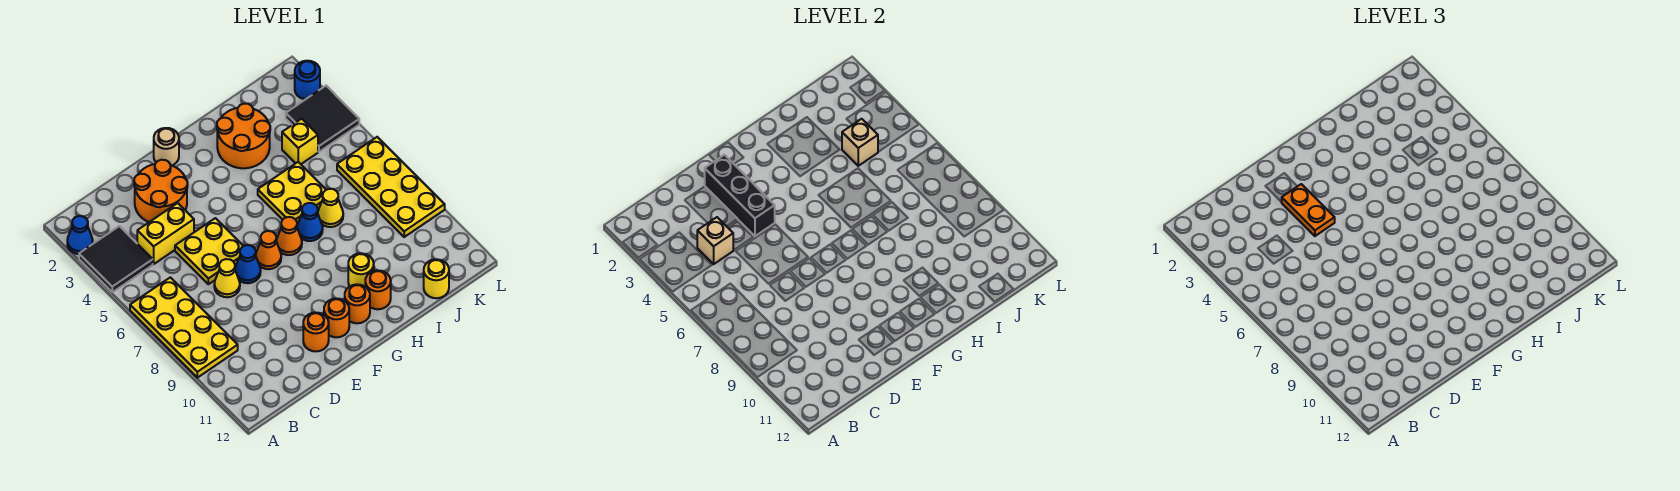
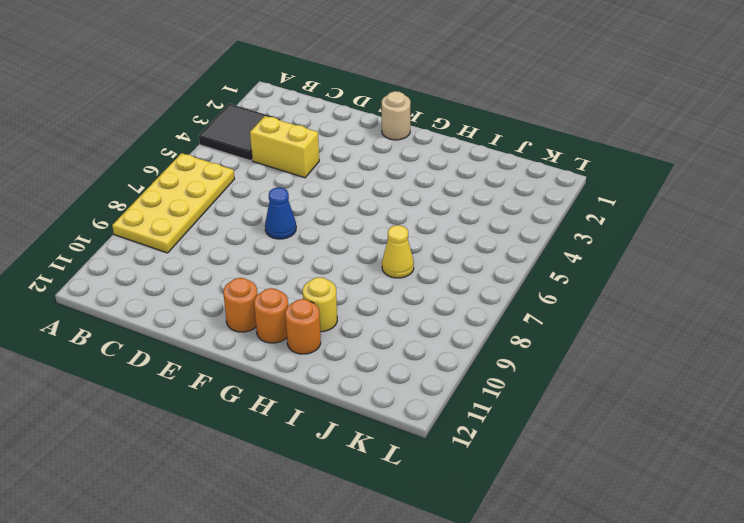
none -> blue cone A2 level 1
none -> orange round brick D2:E3 level 1
none -> yellow plate D5:E6 level 1

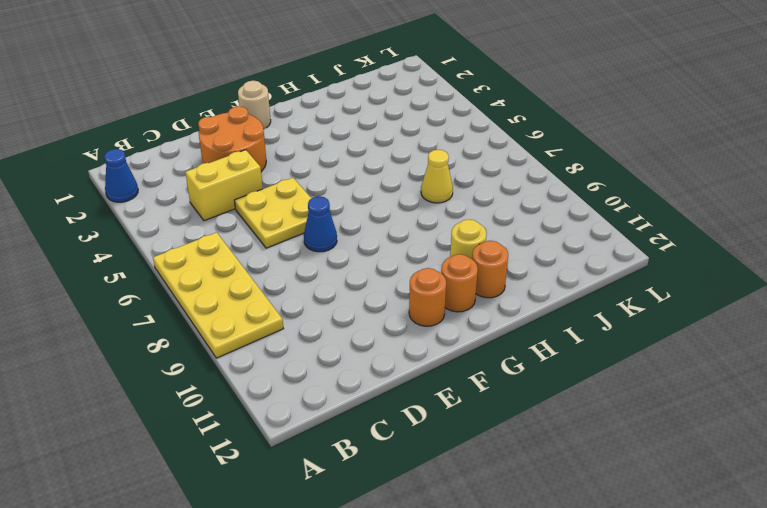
none -> black tile A3:B4 level 1
none -> yellow cone D7 level 1
none -> orange round brick E11 level 1

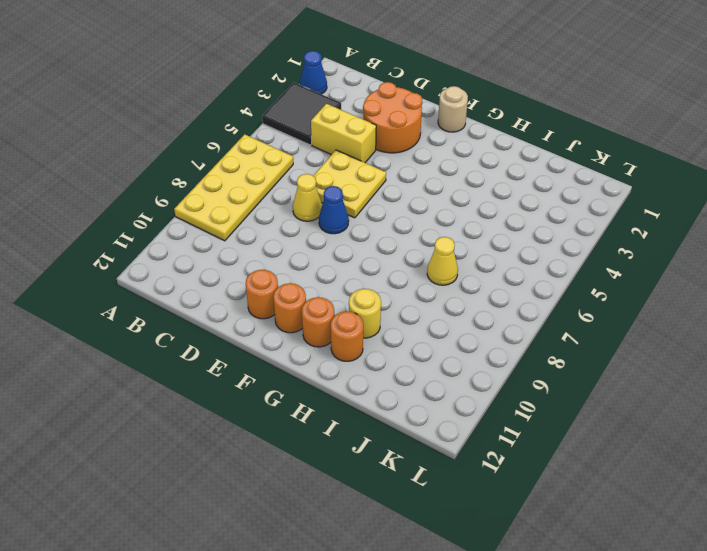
none -> orange cone F7 level 1
none -> orange cone G7 level 1
none -> orange round brick H2:I3 level 1

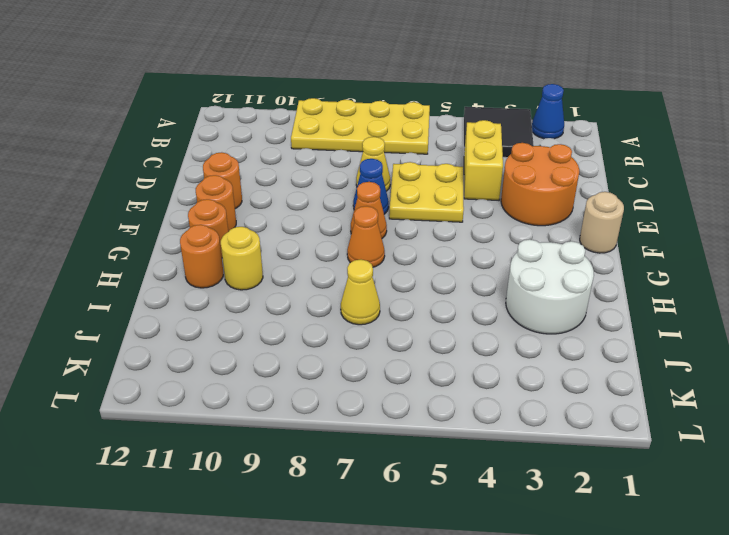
white round brick H2:I3 level 1 -> orange round brick H2:I3 level 1
none -> yellow plate H5:I6 level 1
none -> blue cone H7 level 1
none -> yellow brick J4 level 1

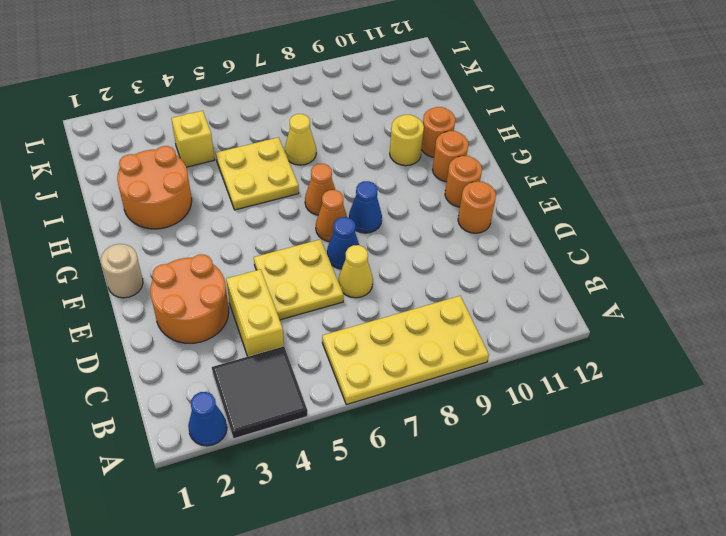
blue cone F8 level 1 -> blue cone H7 level 1
none -> yellow round brick J12 level 1
none -> black tile K3:L4 level 1
none -> yellow plate K6:L9 level 1

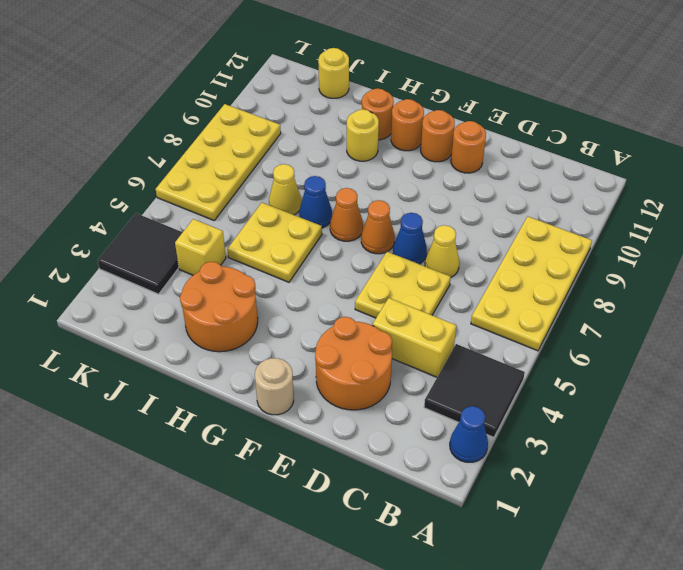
none -> blue round brick L2 level 1
none -> tan brick C4 level 2
none -> black brick E2:E4 level 2

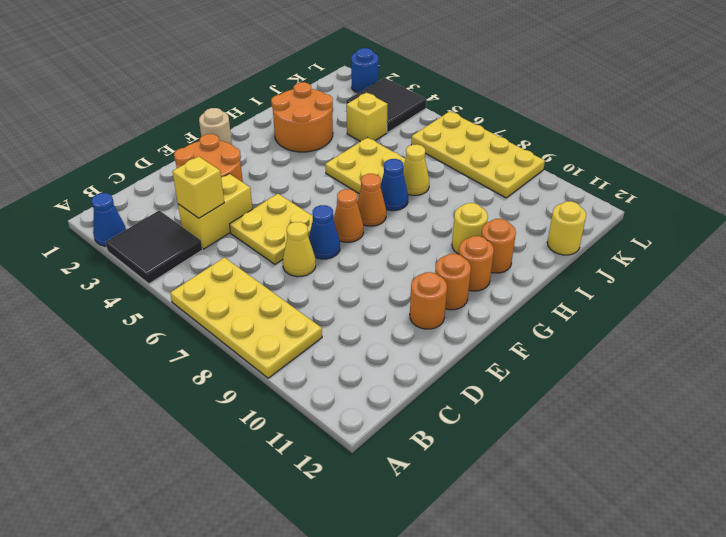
yellow brick C4 level 2 -> tan brick C4 level 2
none -> black brick E2:E4 level 2
none -> tan brick J4 level 2
none -> orange plate E3:E4 level 3

